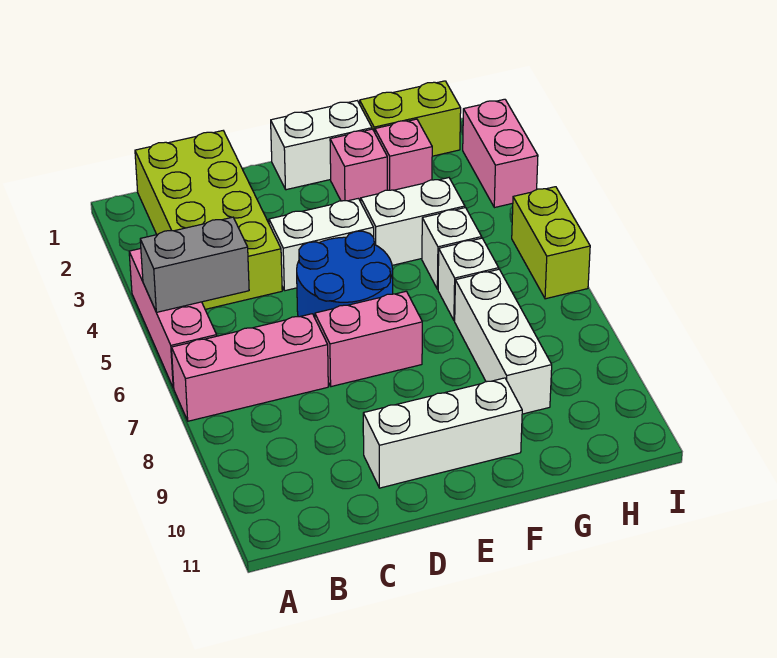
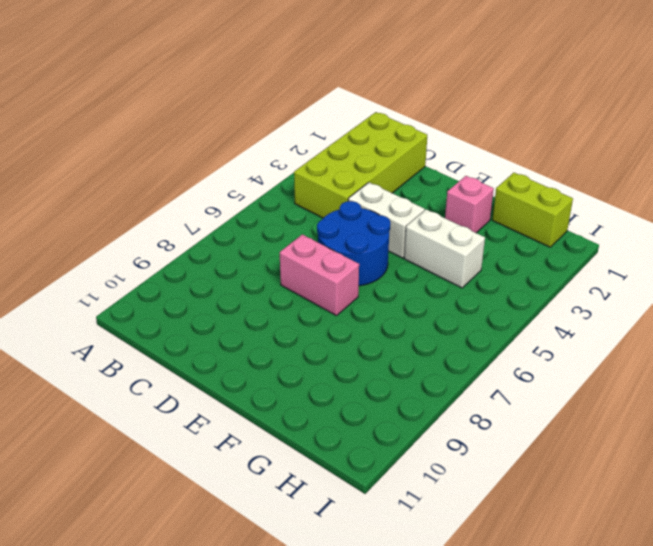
none -> pink brick A4:A6 level 1
none -> pink brick A7:C7 level 1
none -> white brick D10:F10 level 1

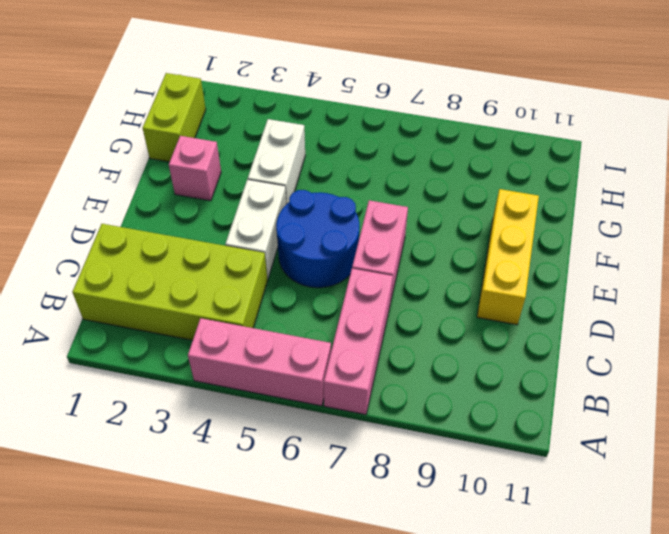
yellow brick D10:F10 level 1 -> white brick D10:F10 level 1
none -> white brick E1:F1 level 1
none -> pink brick G2 level 1
none -> white brick G5 level 1

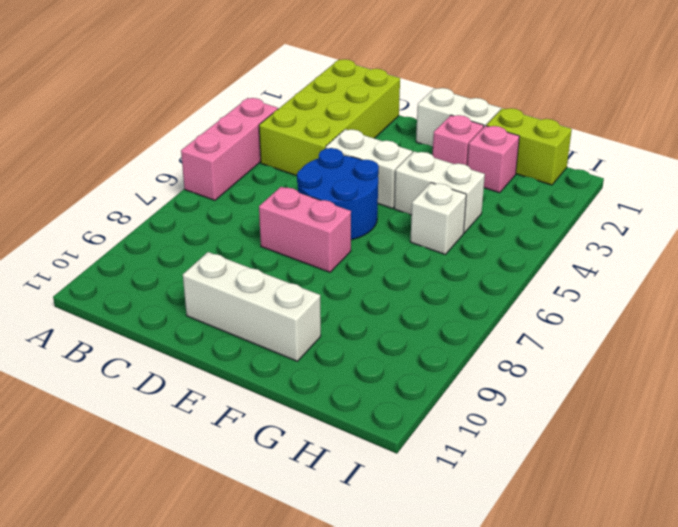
none -> pink brick A7:C7 level 1
none -> white brick G6 level 1
none -> white brick G7:G9 level 1

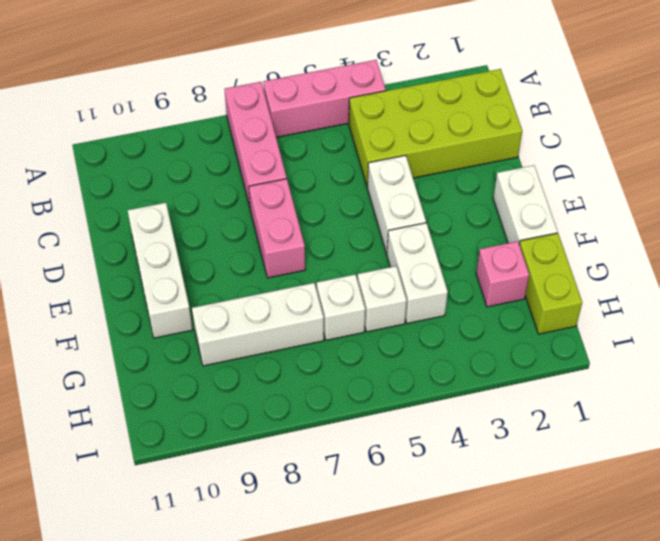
none -> blue round brick D5:E6 level 1
none -> pink brick F2 level 1
none -> pink brick I2:I3 level 1

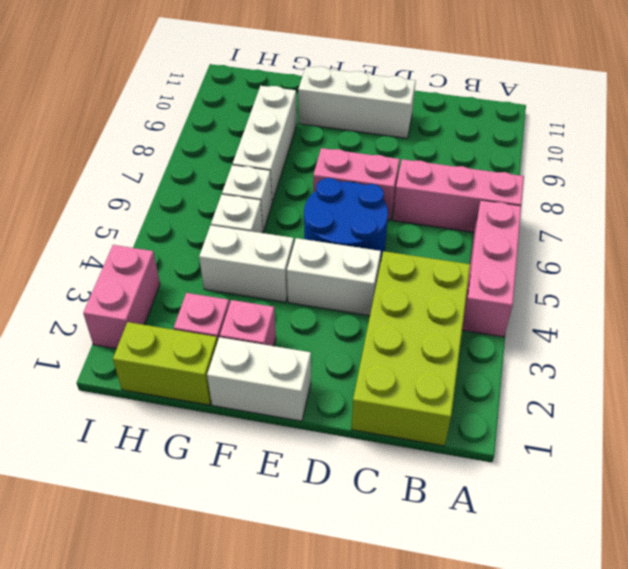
none -> lime brick I5:I6 level 1
none -> grey brick A5:B5 level 2

